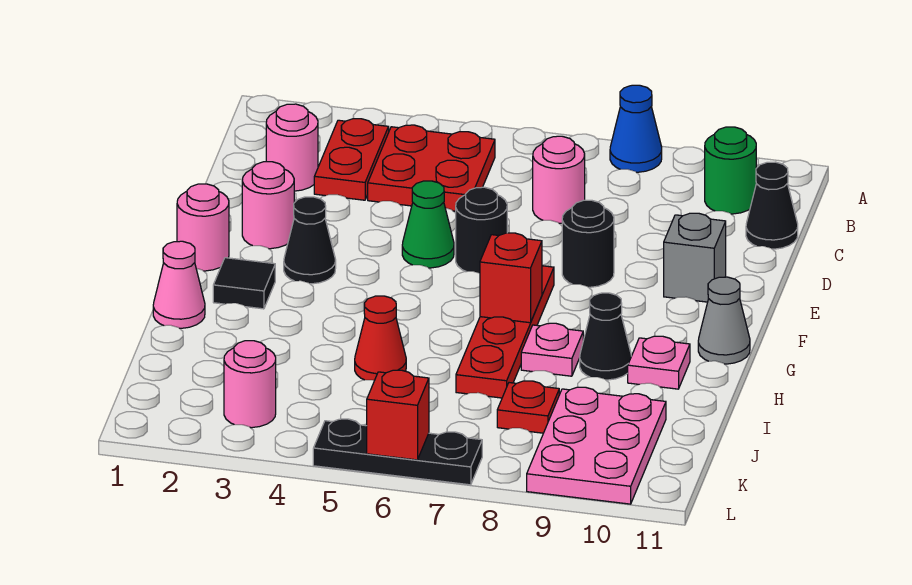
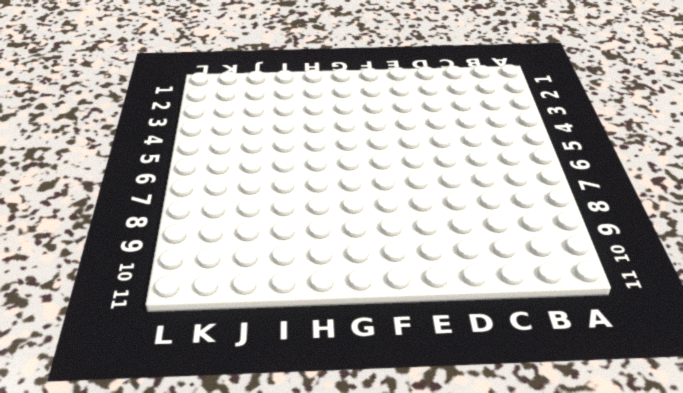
none -> blue cone A8 level 1
none -> red plate B3:C3 level 1
none -> red plate B4:C5 level 1

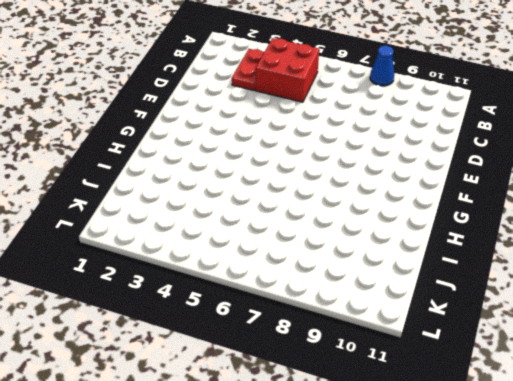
red brick B4:C5 level 1 -> red plate B4:C5 level 1
none -> green round brick B10 level 1
none -> pink round brick C2 level 1
none -> pink round brick C7 level 1

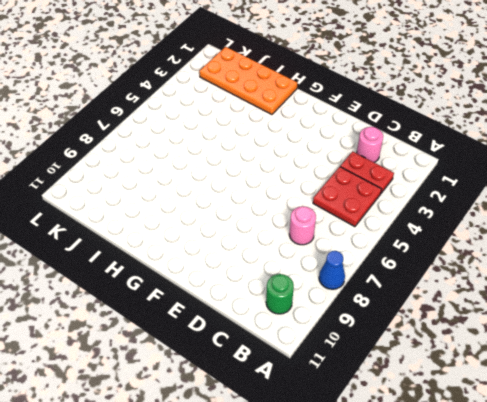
orange plate H1:K2 level 1 -> pink cone H1 level 1
none -> black cone C11 level 1
none -> pink round brick E2 level 1
none -> green cone E5 level 1

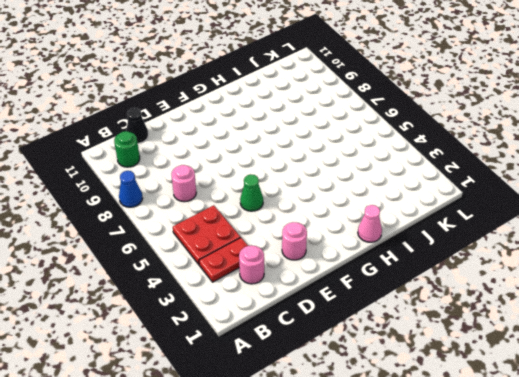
none -> black round brick E6 level 1
none -> black round brick E8 level 1
none -> grey brick E10 level 1

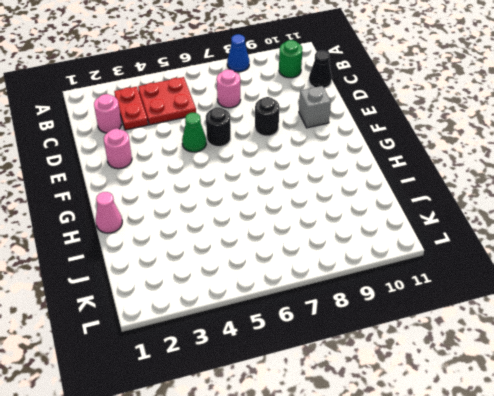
none -> pink round brick F1 level 1
none -> black cone F3 level 1
none -> red plate F7:I7 level 1

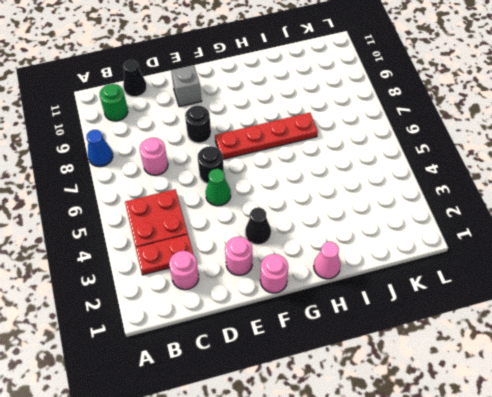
none -> black tile G2 level 1
none -> grey cone G11 level 1
none -> pink plate H8 level 1

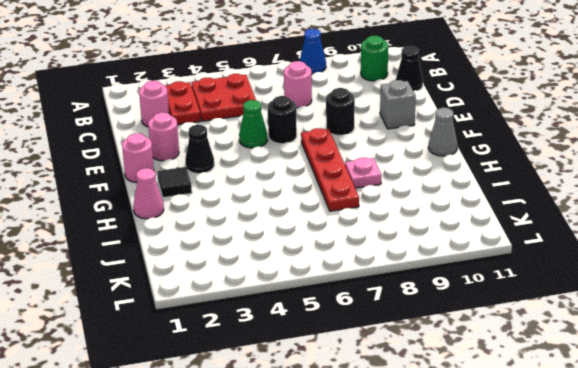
none -> black cone H9 level 1
none -> pink plate H10 level 1
none -> red cone I5 level 1

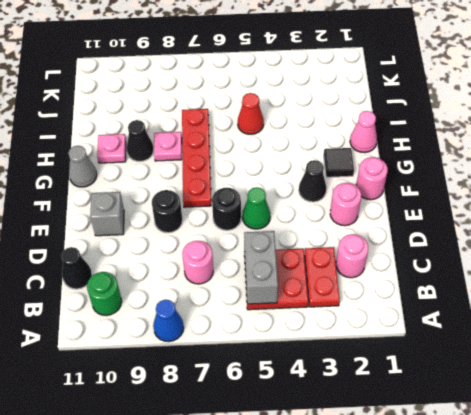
grey brick B5:C5 level 2 -> none
none -> red plate J8 level 1
none -> pink plate J9:L10 level 1
none -> pink round brick K3 level 1

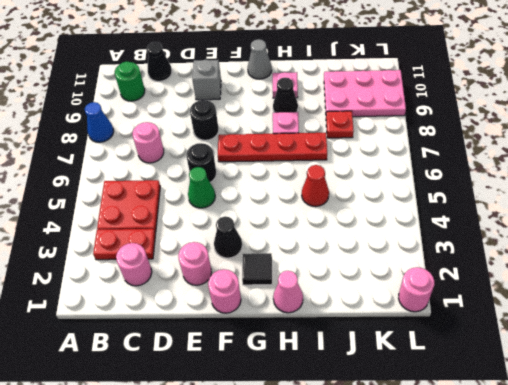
pink round brick L1 level 1 -> pink round brick K3 level 1
none -> black plate L5:L7 level 1
none -> red brick G7 level 2
none -> red brick L6 level 2

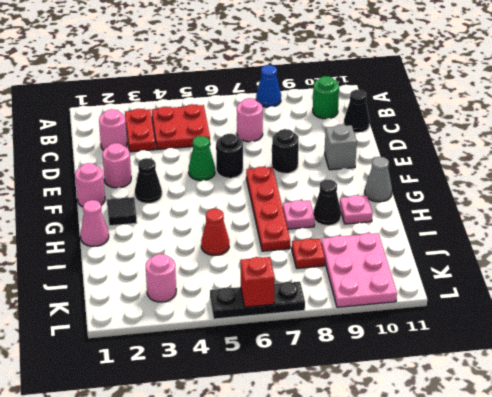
none -> red brick G7 level 2

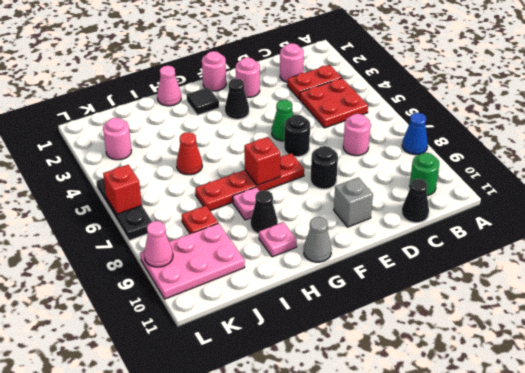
pink cone L9 level 2 -> none

